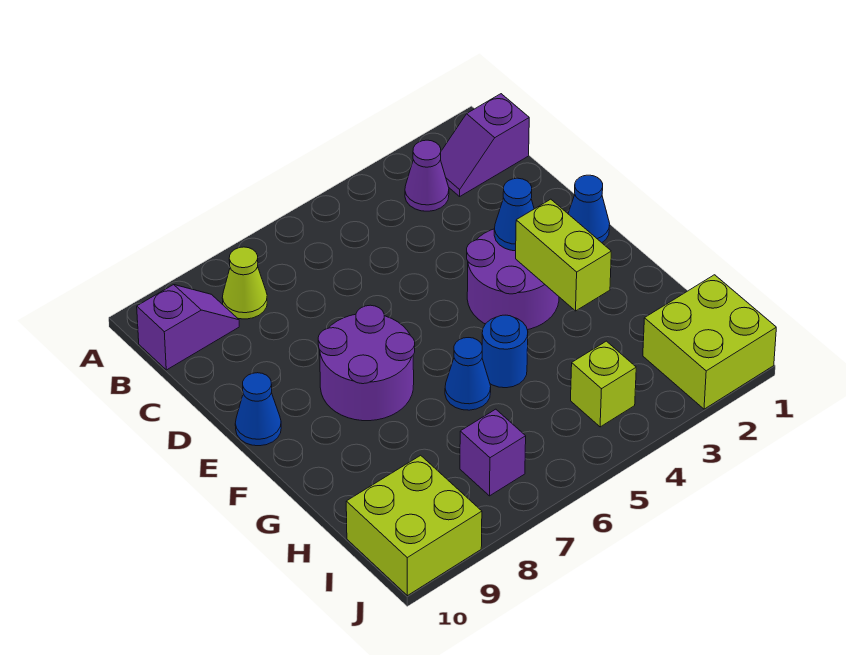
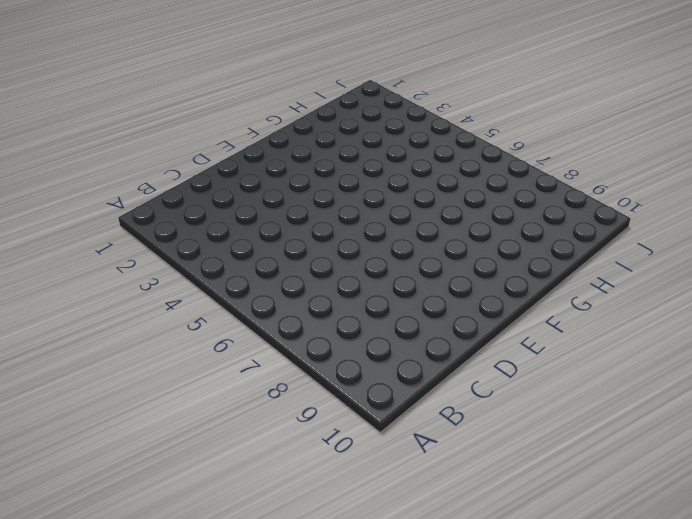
none -> purple slope B1:B2 level 1 top 1
none -> purple cone B3 level 1
none -> lime cone B8 level 1

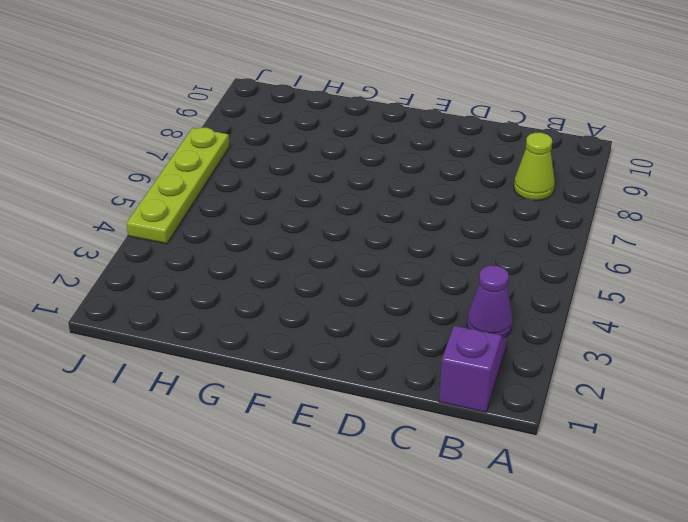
lime plate J4:J7 level 1 -> none
none -> purple slope B9:B10 level 1 top 10
none -> blue cone E1 level 1
none -> purple round brick E3:F4 level 1

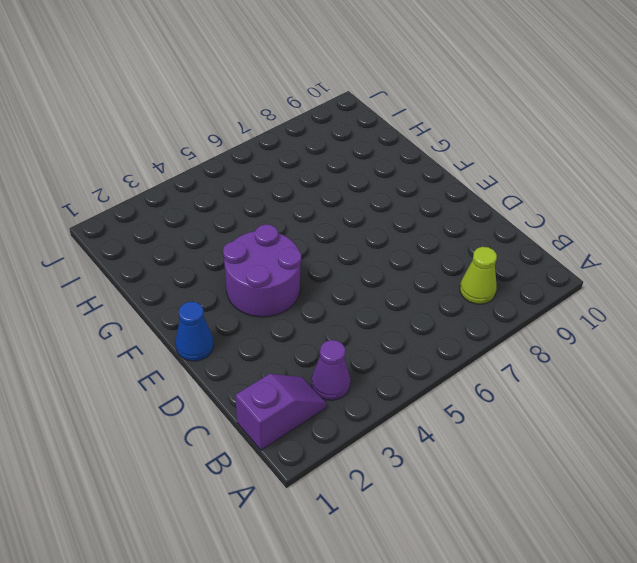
none -> purple slope B9:B10 level 1 top 10
none -> purple round brick E7:F8 level 1
none -> blue cone E10 level 1

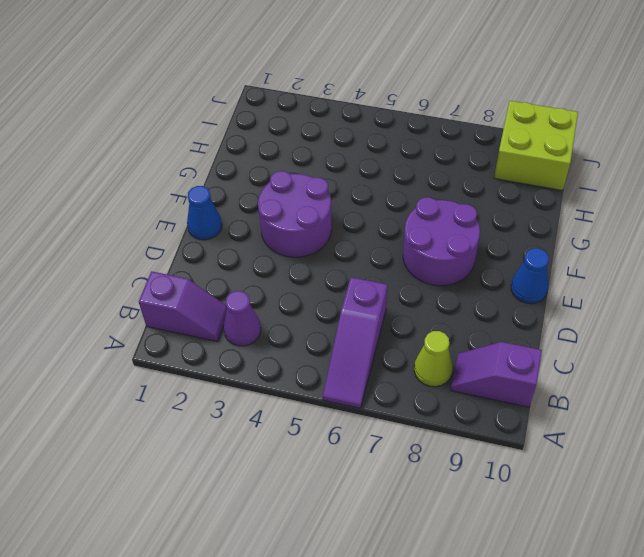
purple slope A6:C6 level 1 top C -> none
none -> blue round brick G5 level 1
none -> blue cone G6 level 1
none -> lime brick I1:J2 level 1

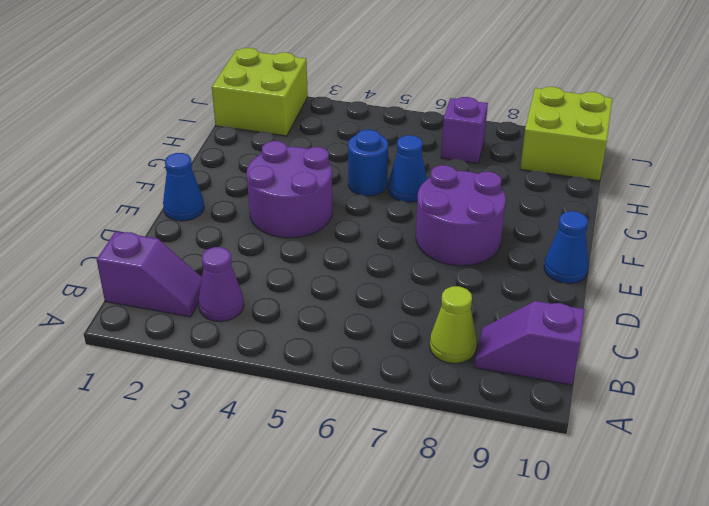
none -> lime brick I4 level 1
none -> blue cone E3 level 2
none -> lime brick F3:G3 level 2

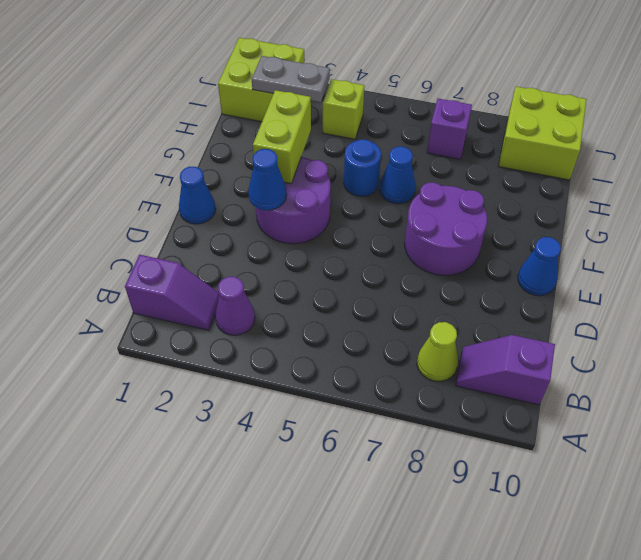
grey plate I2:I3 level 2 -> none

